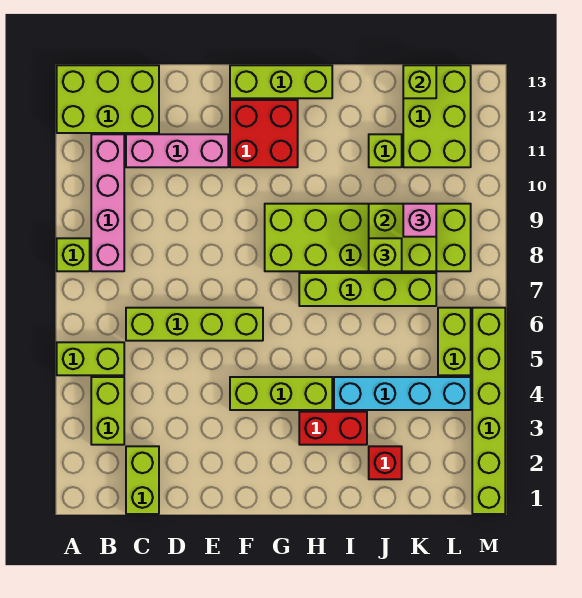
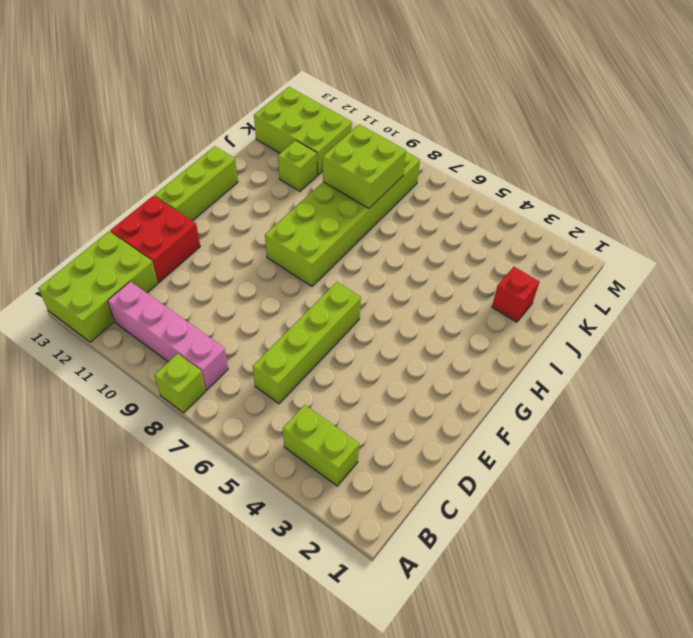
red brick D12:E13 level 1 -> red brick F11:G12 level 1
none -> lime brick A5:B5 level 1
none -> lime brick C1:C2 level 1
none -> pink brick C11:E11 level 1

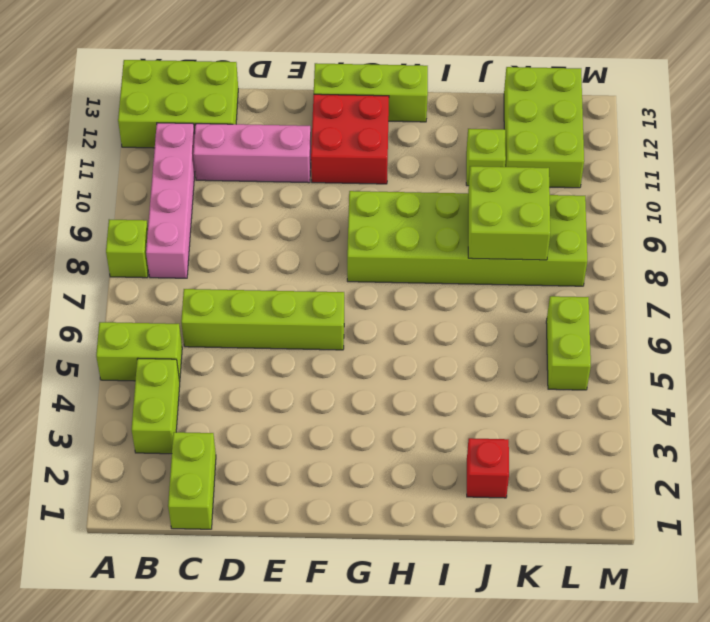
none -> lime brick F4:H4 level 1
none -> red brick H3:I3 level 1
none -> lime brick H7:K7 level 1

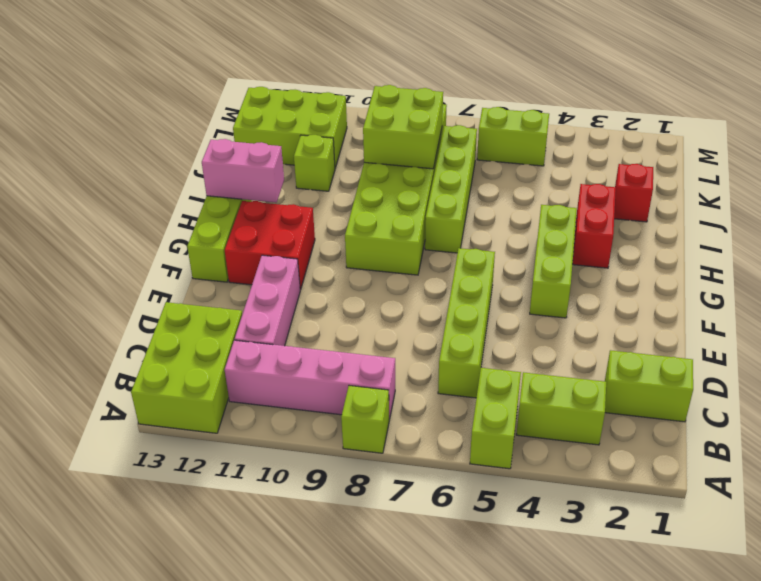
pink brick H12:H13 level 2 -> none
none -> cyan brick I4:L4 level 1
none -> lime brick M1:M6 level 1
none -> lime brick K13 level 2

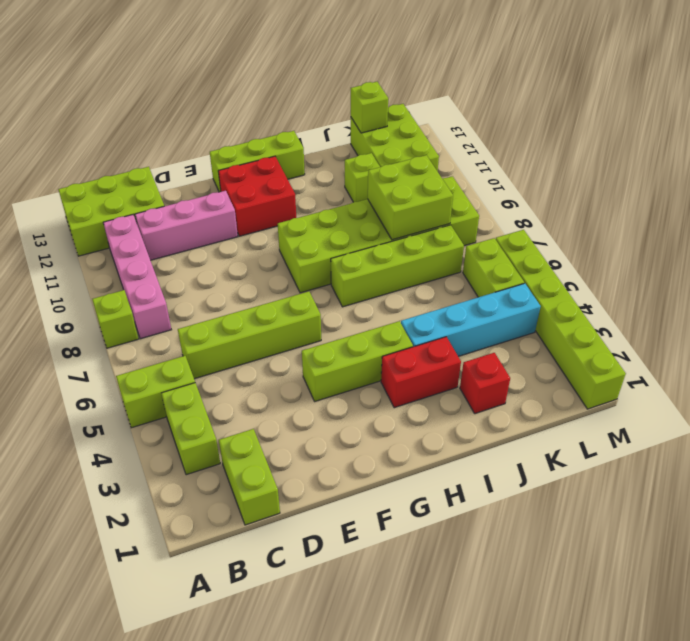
none -> lime brick J8 level 3
none -> pink brick K9 level 3

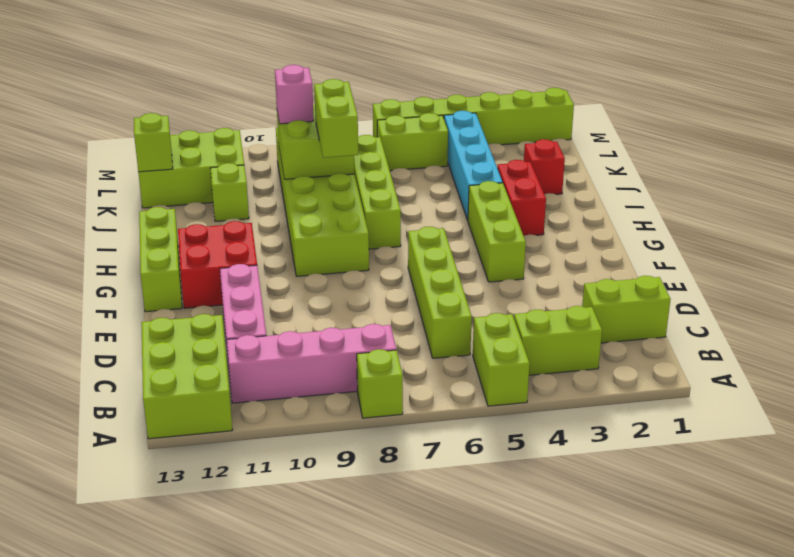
lime brick I8:J8 level 3 -> lime brick J8 level 3

